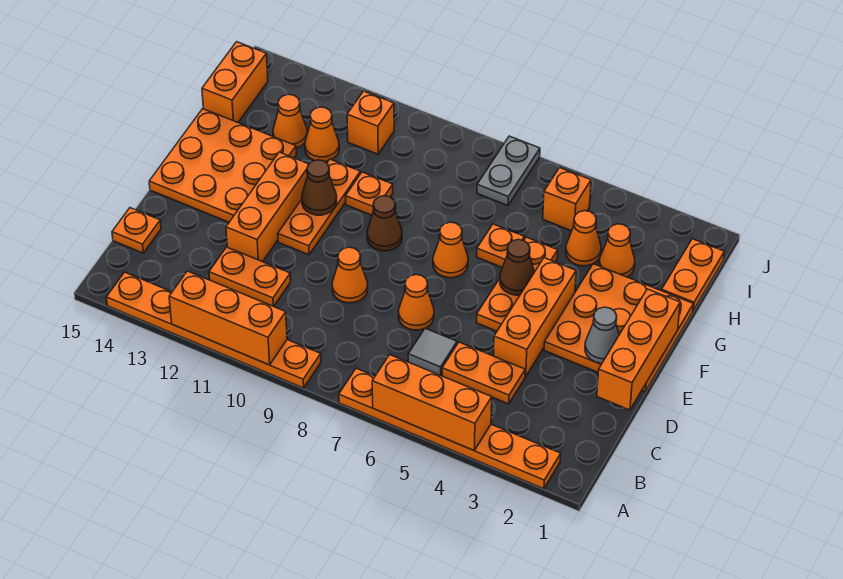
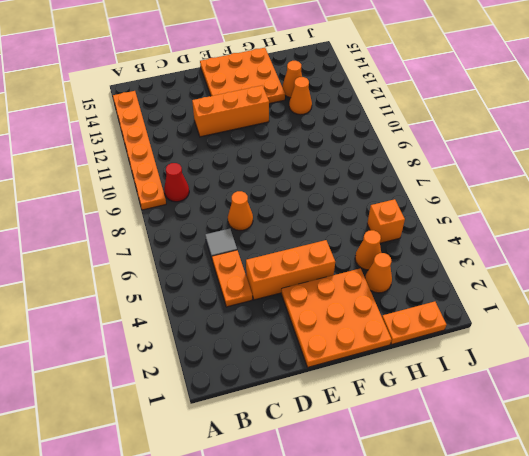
red cone B9 level 1 -> none
none -> orange plate A2:A7 level 1
none -> orange plate C11:C12 level 1
none -> orange plate C15 level 1
none -> orange cone D9 level 1

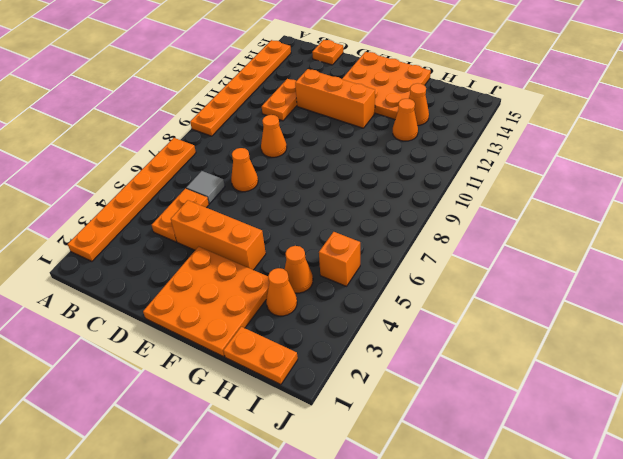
none -> orange plate E5:G5 level 1
none -> orange plate E11:G11 level 1
none -> orange cone F7 level 1
none -> brown cone F9 level 1

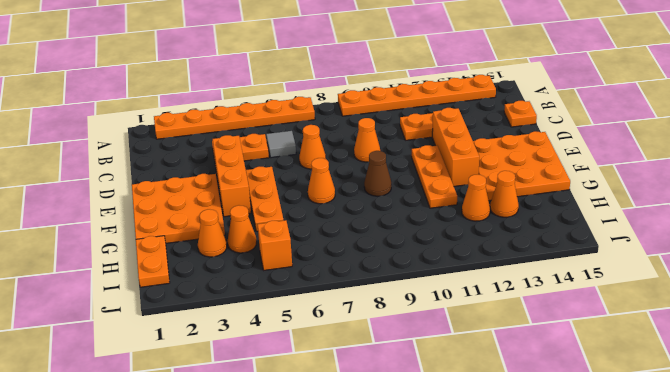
none -> orange plate G6 level 1
none -> orange plate G10 level 1
none -> orange brick H15:I15 level 1
none -> grey plate I7:J7 level 1

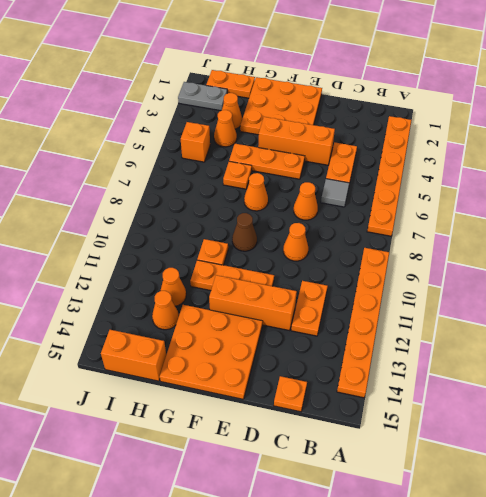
grey plate I2:J2 level 1 -> grey plate I7:J7 level 1
none -> orange brick I11 level 1
none -> orange brick A4:A6 level 2
none -> orange brick A10:A12 level 2
none -> orange brick D1:F1 level 2

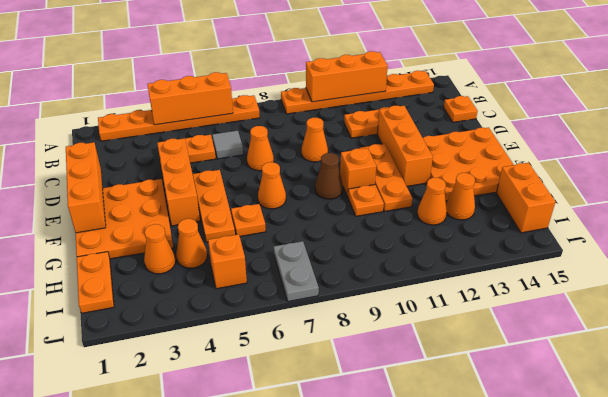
orange brick F10 level 1 -> orange brick I11 level 1
none -> grey cone E2 level 2
none -> brown cone F5 level 2
none -> brown cone F11 level 2

